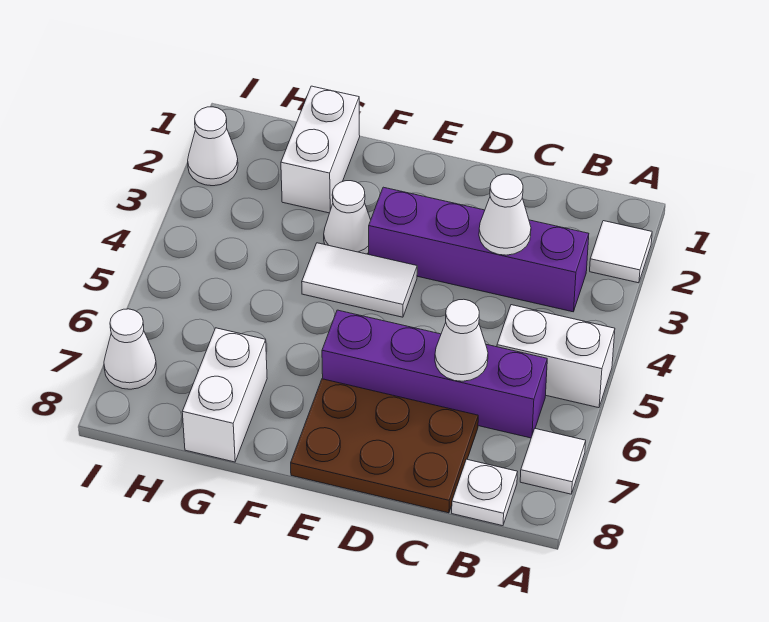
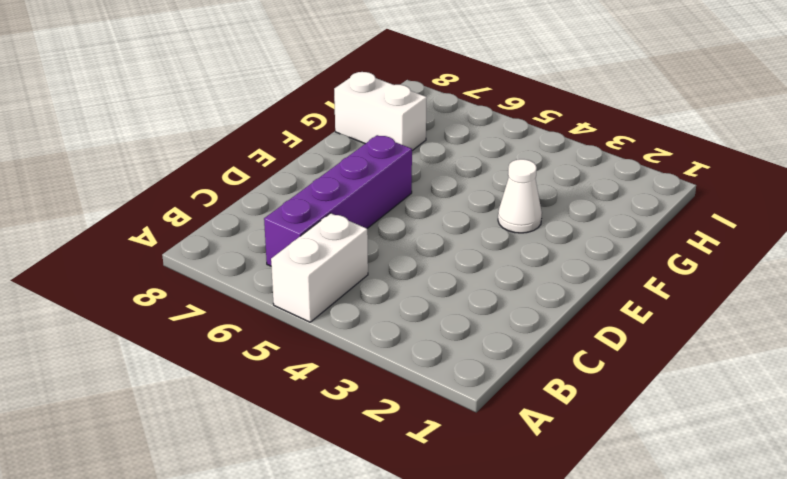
none -> white tile A2 level 1
none -> white tile A7 level 1
none -> purple brick B3:E3 level 1

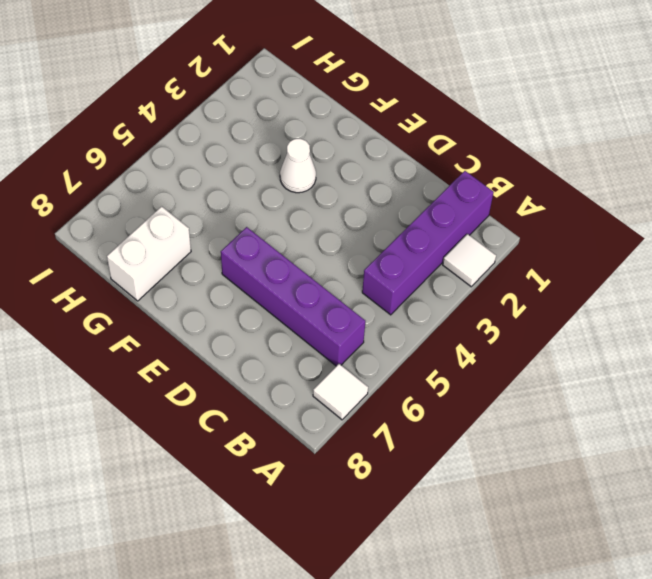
purple brick B1:B4 level 1 -> purple brick B3:E3 level 1
none -> white brick A5:B5 level 1
none -> white plate B8 level 1
none -> brown plate C7:E8 level 1

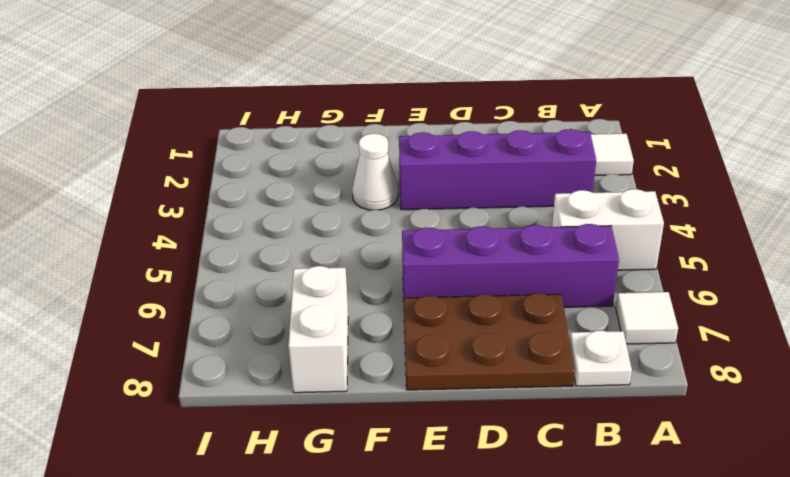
none -> white tile E4:F4 level 1
none -> white brick G1:G2 level 1
none -> white cone I2 level 1

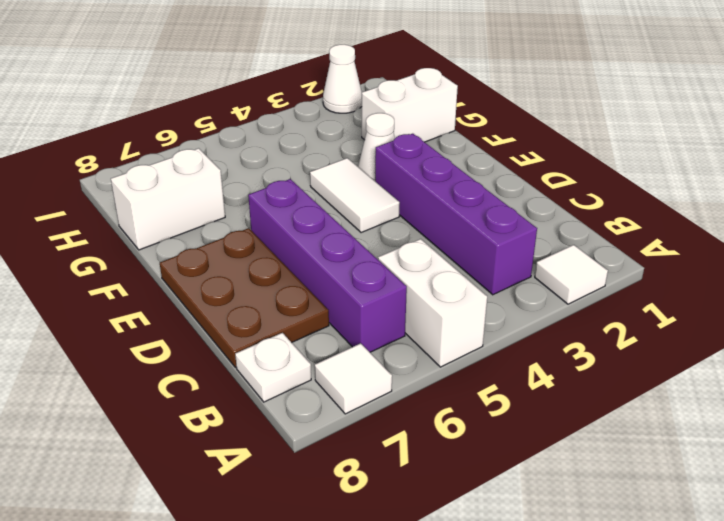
none -> white cone I7 level 1
none -> white cone C3 level 2
none -> white cone C6 level 2

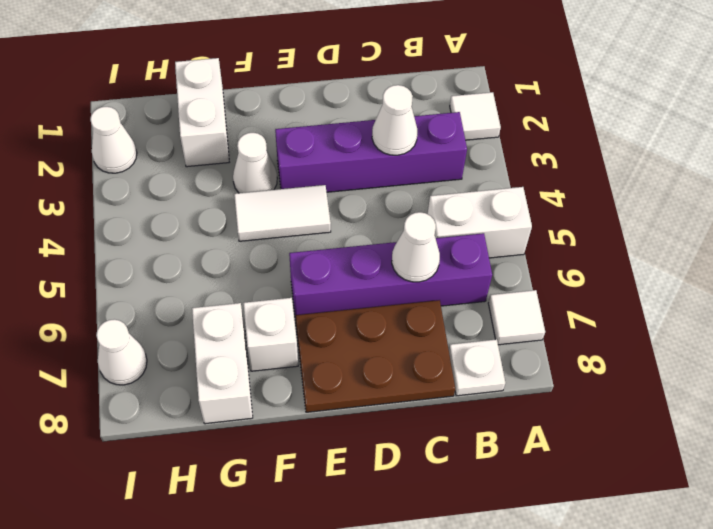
white brick F7 level 1 -> none

